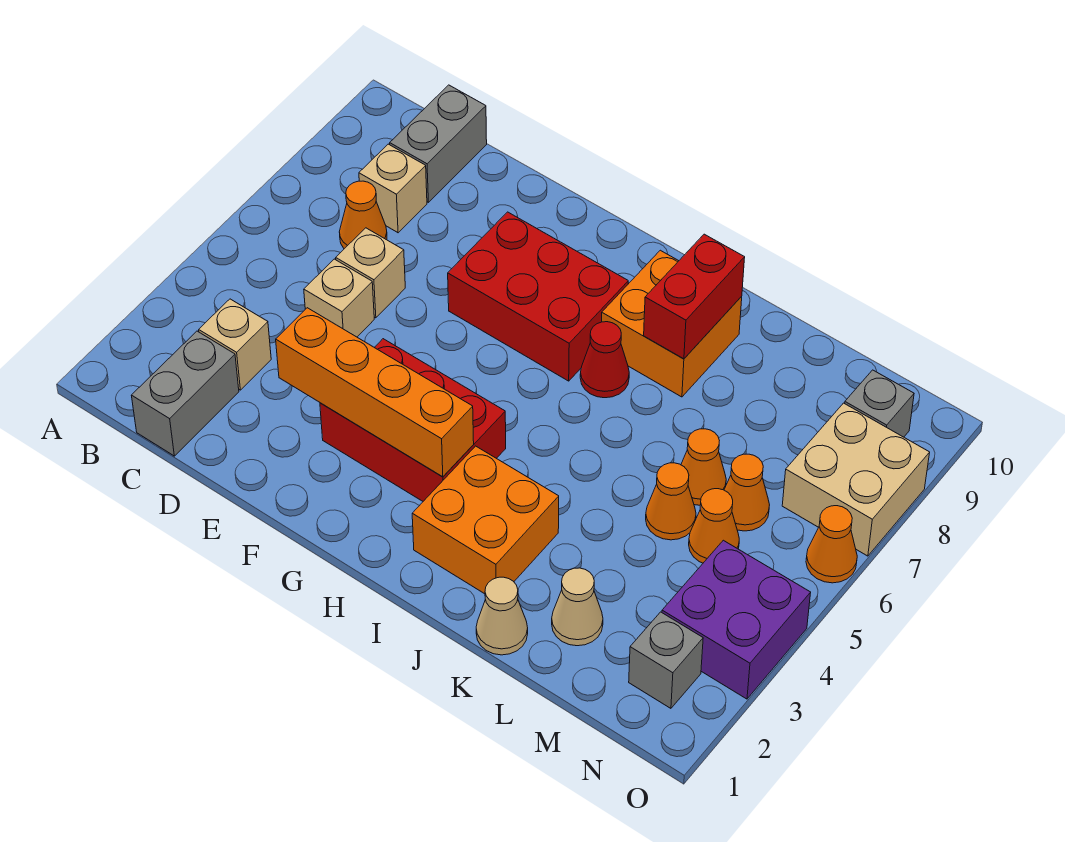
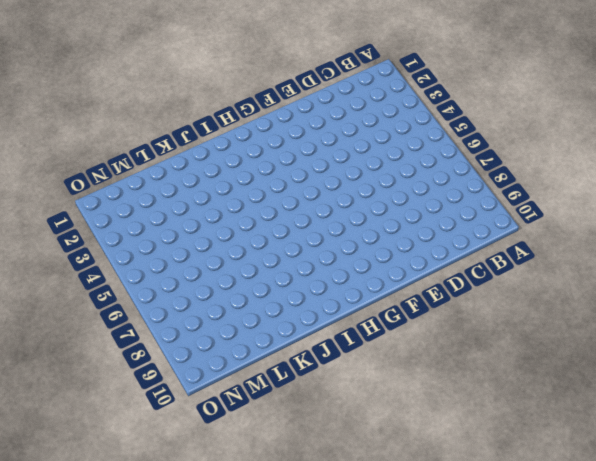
none -> grey brick C1:C2 level 1
none -> tan brick C3 level 1
none -> orange cone C7 level 1

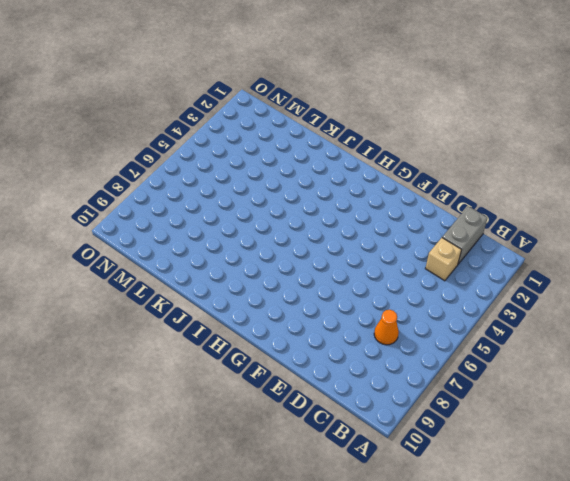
none -> tan brick C8 level 1
none -> grey brick C9:C10 level 1
none -> tan brick D5 level 1

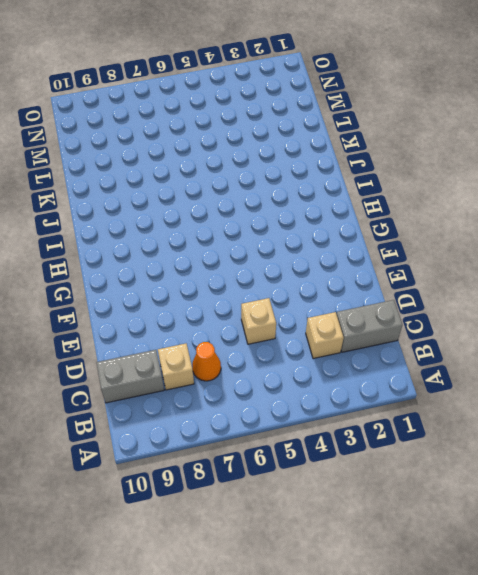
none -> tan brick D6 level 1
none -> red brick F3:H4 level 1
none -> red brick F7:H8 level 1

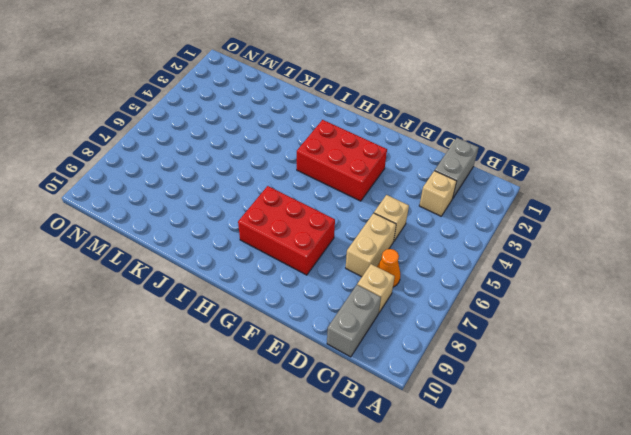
tan brick D6:D7 level 1 -> tan brick D6 level 1
none -> orange brick I2:J3 level 1
none -> red cone I7 level 1
none -> orange brick I8:J9 level 1

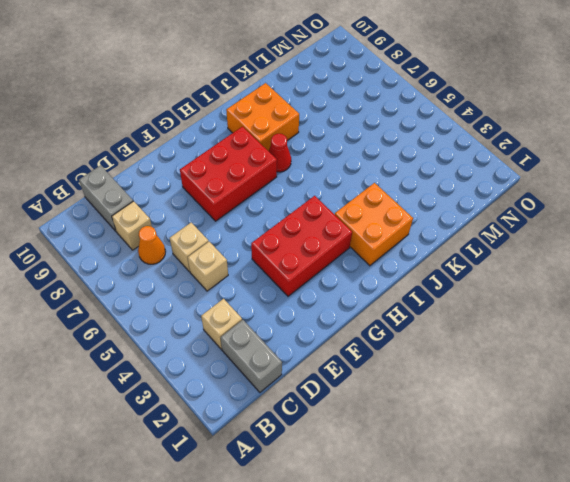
none -> tan cone K1 level 1
none -> tan cone L2 level 1
none -> orange cone L5 level 1

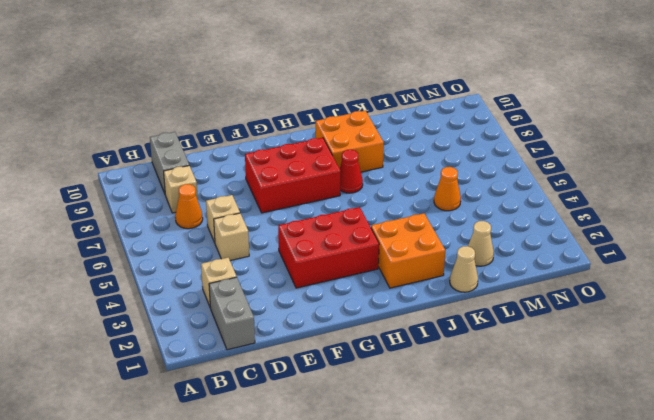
none -> orange cone L6 level 1
none -> orange cone M5 level 1
none -> orange cone M6 level 1

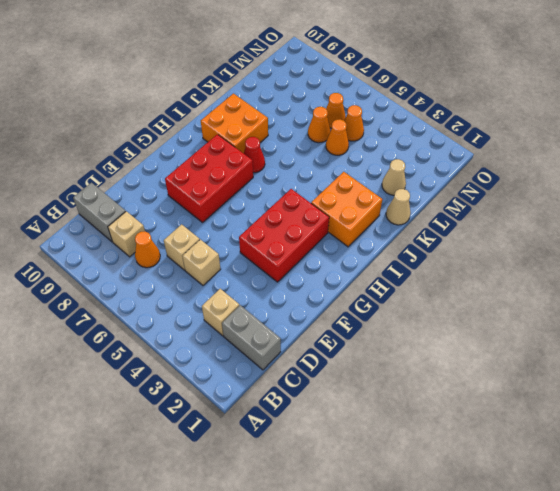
none -> grey brick N2 level 1
none -> purple brick N3:O4 level 1
none -> tan brick N7:O8 level 1

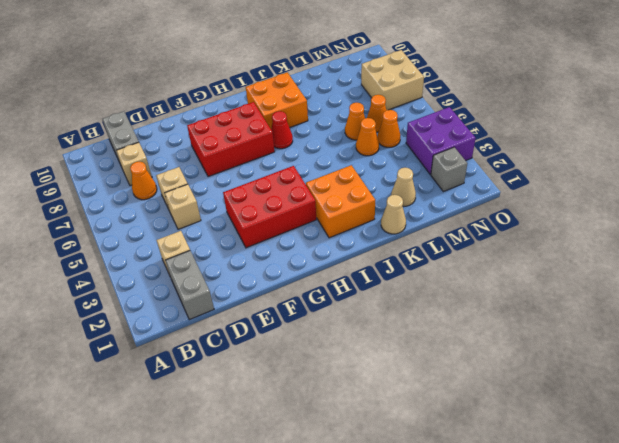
none -> grey brick N9 level 1
none -> orange cone O6 level 1
none -> orange brick E3:H3 level 2

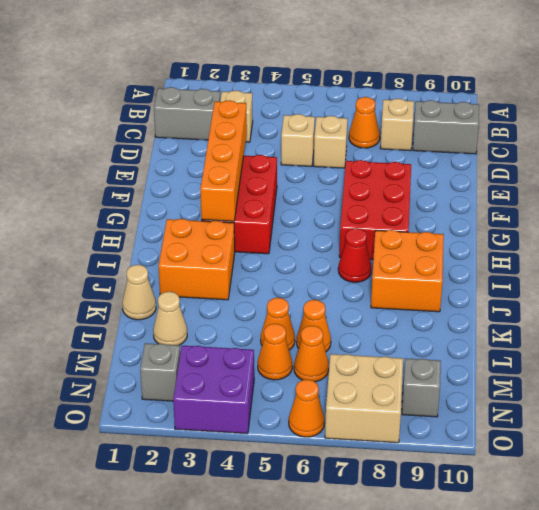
none -> red brick J8:J9 level 2

